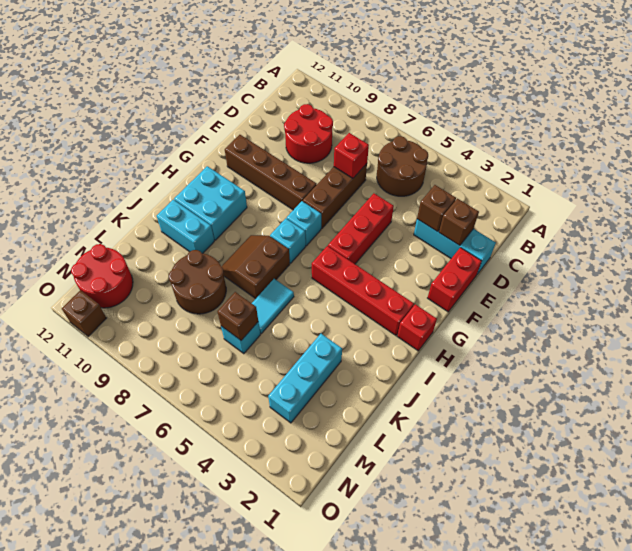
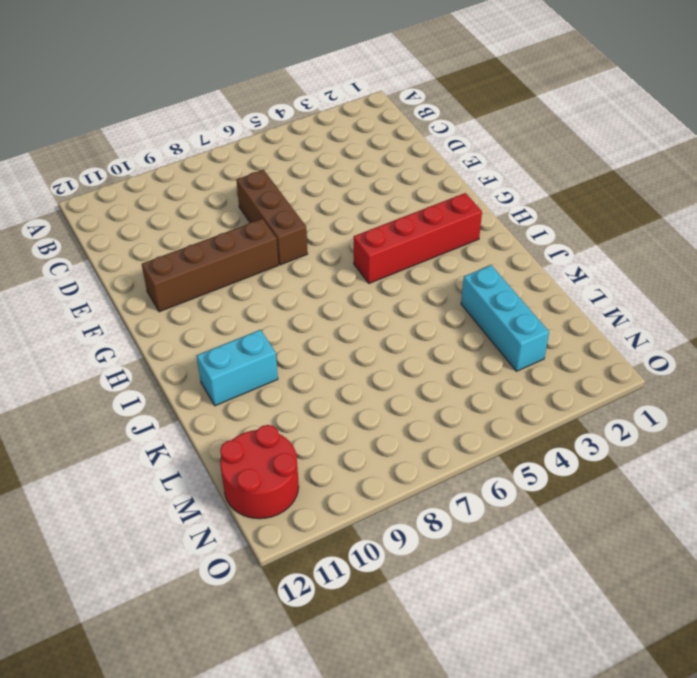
none -> brown round brick B5:C6 level 1
none -> red round brick C9:D10 level 1
none -> cyan brick D1:D3 level 1

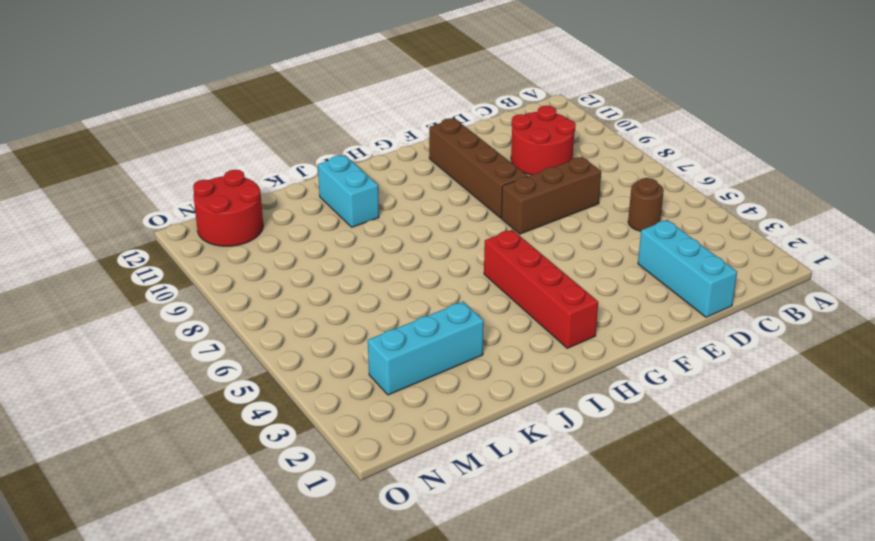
brown round brick C5 level 1 -> brown round brick B5:C6 level 1
none -> red brick E1:F1 level 1
none -> red brick E5:G5 level 1
none -> cyan brick G7 level 1

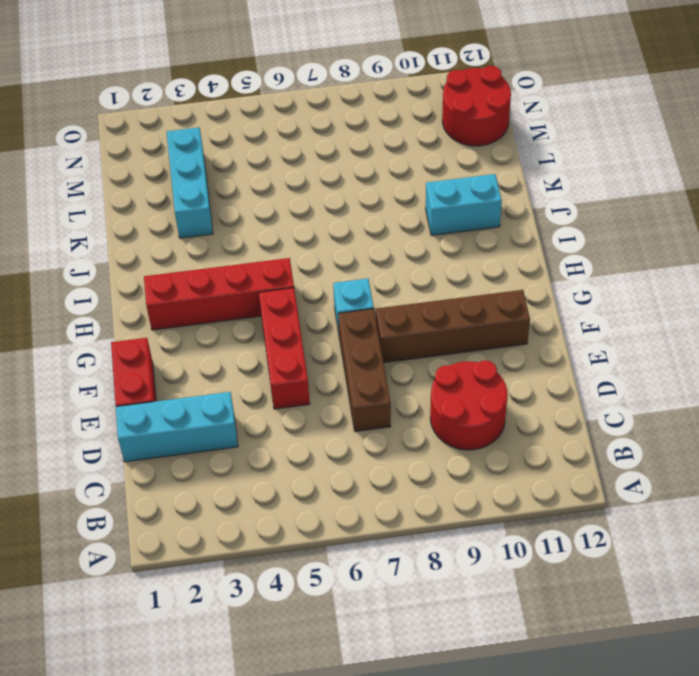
none -> brown round brick B5:C6 level 1
none -> red brick H1 level 1
none -> cyan brick H7 level 1

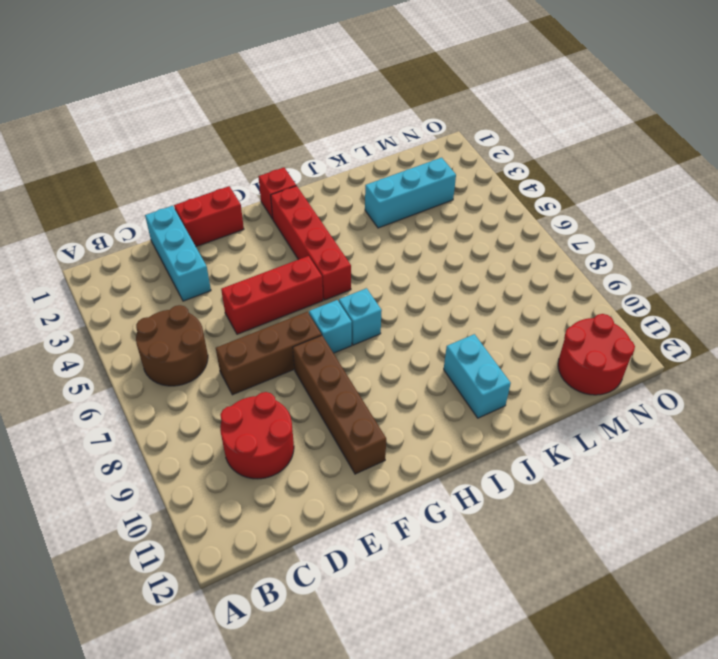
none -> cyan brick H10:I11 level 1
none -> brown slope I7:J8 level 1 top 7
none -> cyan tile J6:K6 level 1

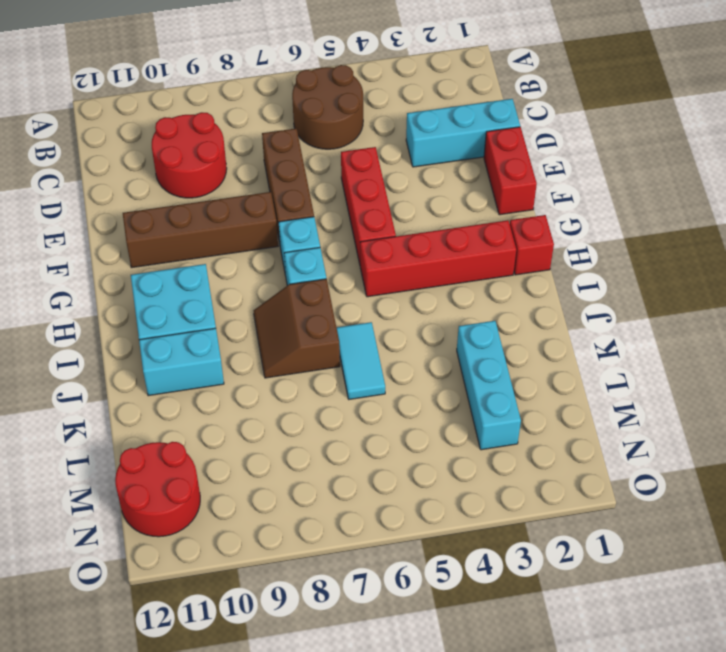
none -> brown round brick K8:L9 level 1
none -> cyan brick L6 level 1
none -> brown brick O11 level 1

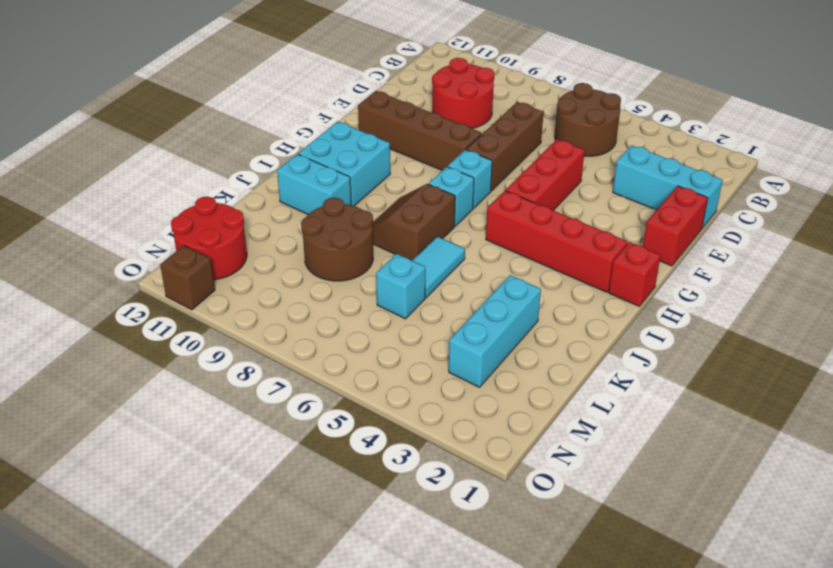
none -> brown brick D2 level 2
none -> brown brick D3 level 2
none -> red brick D7 level 2

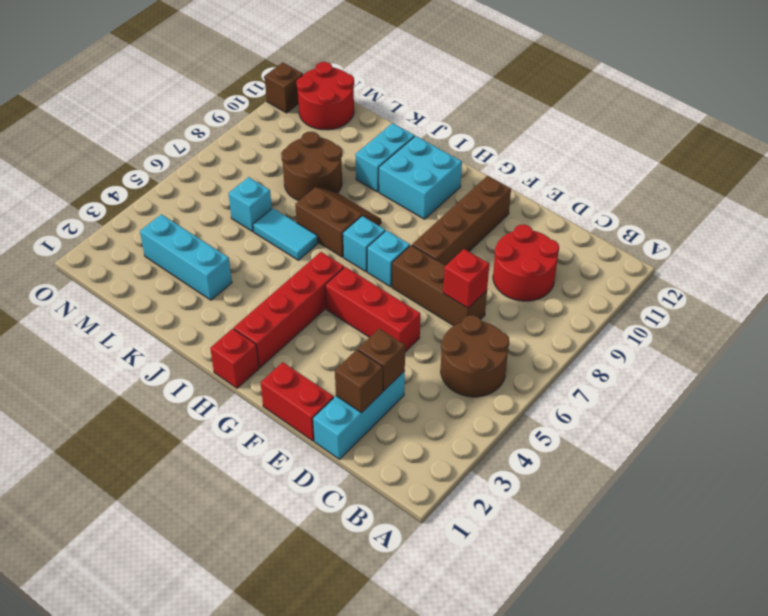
none -> brown brick L6 level 2

